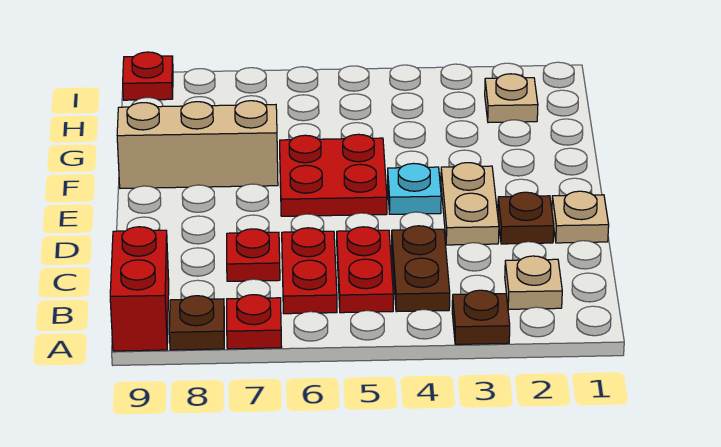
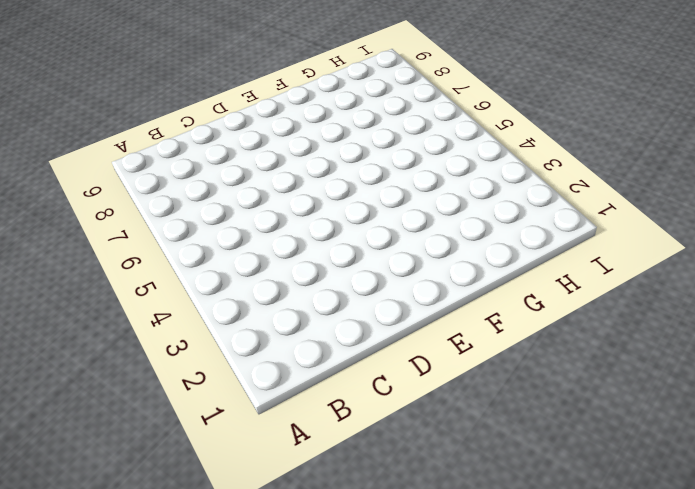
none -> brown plate A3 level 1
none -> red plate A7 level 1
none -> brown plate A8 level 1

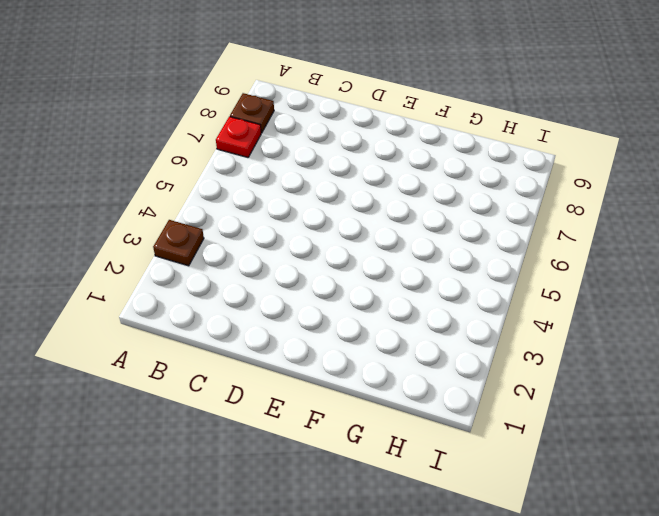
none -> red brick A9:B9 level 1
none -> tan plate B2 level 1
none -> brown plate B4:C4 level 1

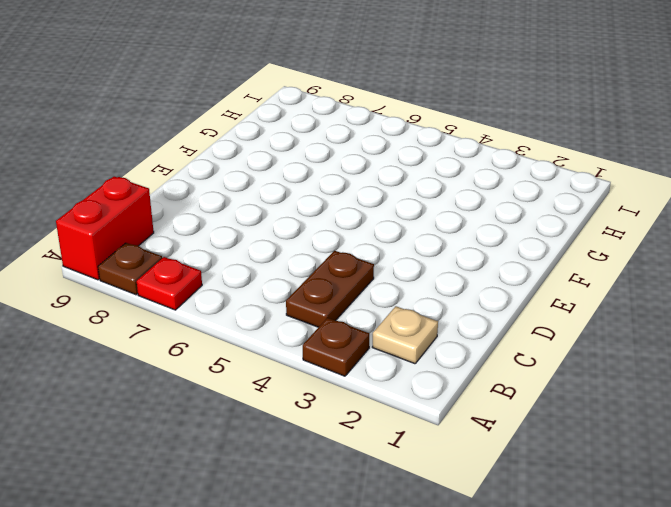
none -> red plate B5:C5 level 1
none -> red plate B6:C6 level 1
none -> red plate C7 level 1

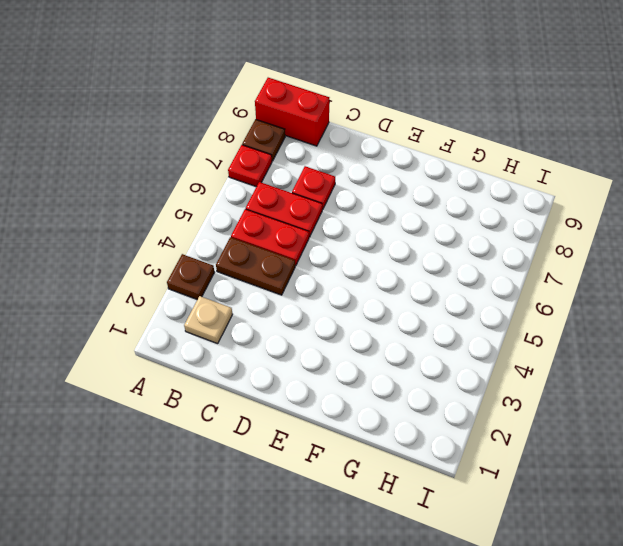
none -> tan plate D1 level 1
none -> brown plate D2 level 1
none -> tan plate D3:E3 level 1

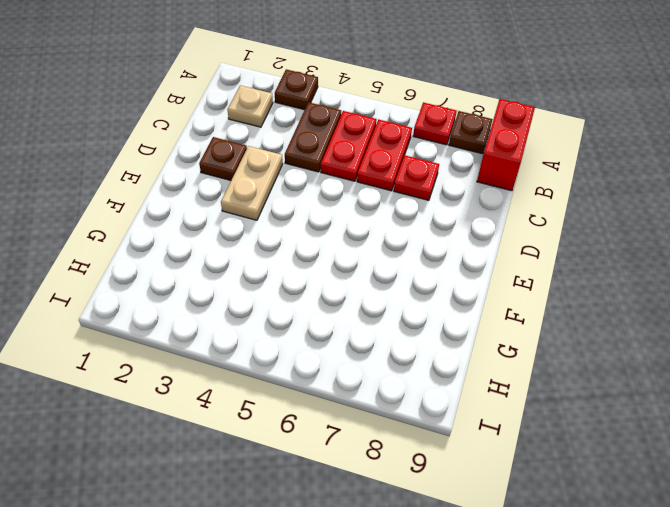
none -> tan plate D1 level 1
none -> cyan plate E4 level 1
none -> red plate E5:F6 level 1

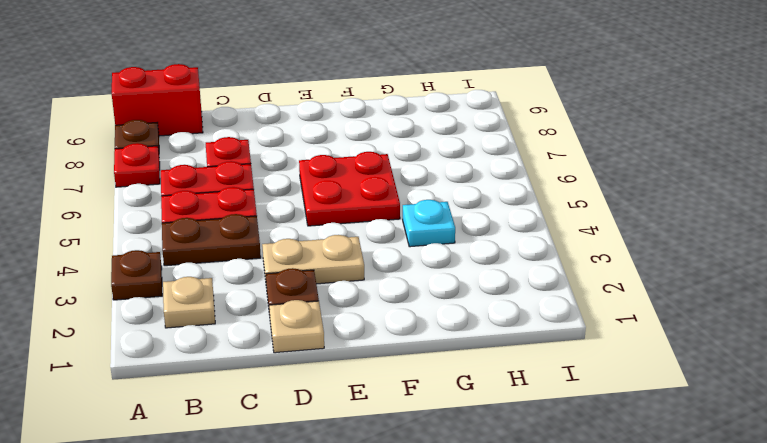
cyan plate G4 level 1 -> cyan plate E4 level 1
none -> tan brick F7:F9 level 1
none -> tan plate H2 level 1
none -> red plate I9 level 1

